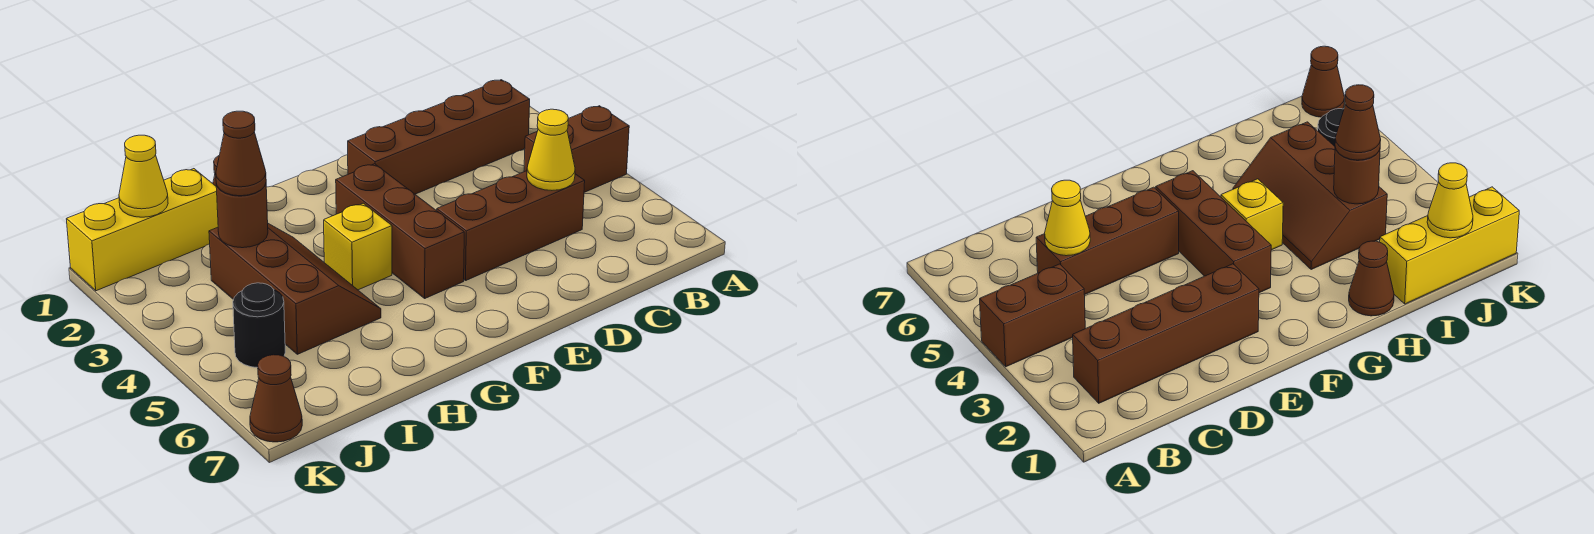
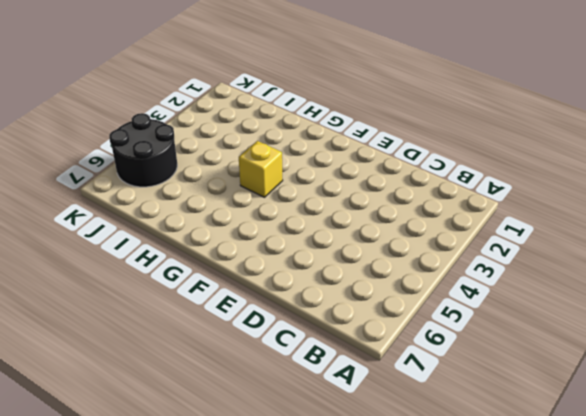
black round brick J5:K6 level 1 -> black round brick J5 level 1
none -> brown brick A4:B4 level 1
none -> brown brick B2:E2 level 1
none -> brown brick C5:E5 level 1

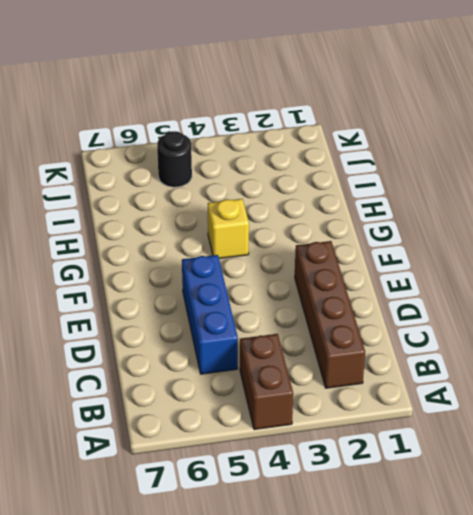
blue brick C5:E5 level 1 -> brown brick C5:E5 level 1
none -> brown brick F3:F5 level 1
none -> brown cone H1 level 1
none -> brown slope H3:I5 level 1 top I

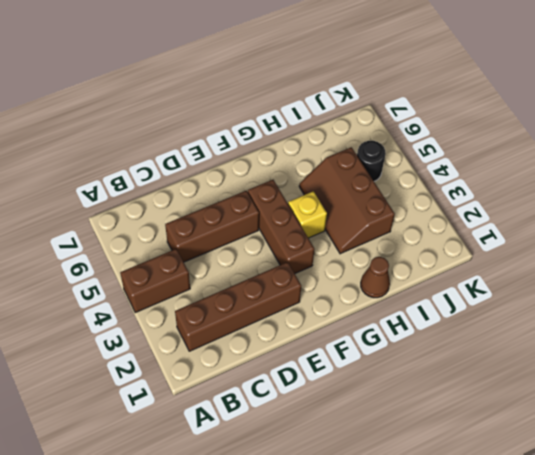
none -> yellow brick I1:K1 level 1
none -> brown cone K7 level 1
none -> yellow cone C5 level 2

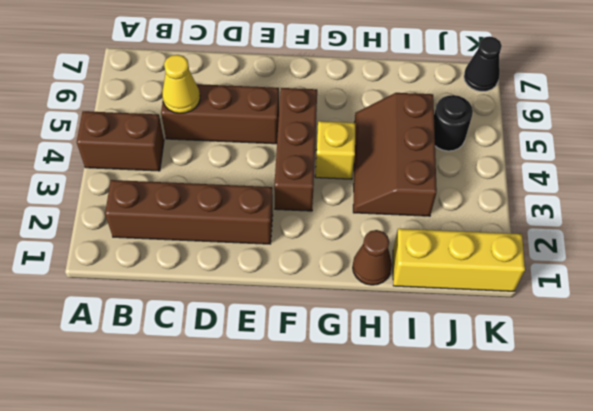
black cone K7 level 1 -> brown cone K7 level 1
none -> brown round brick I3 level 2
none -> yellow cone J1 level 2
none -> brown cone I3 level 3

